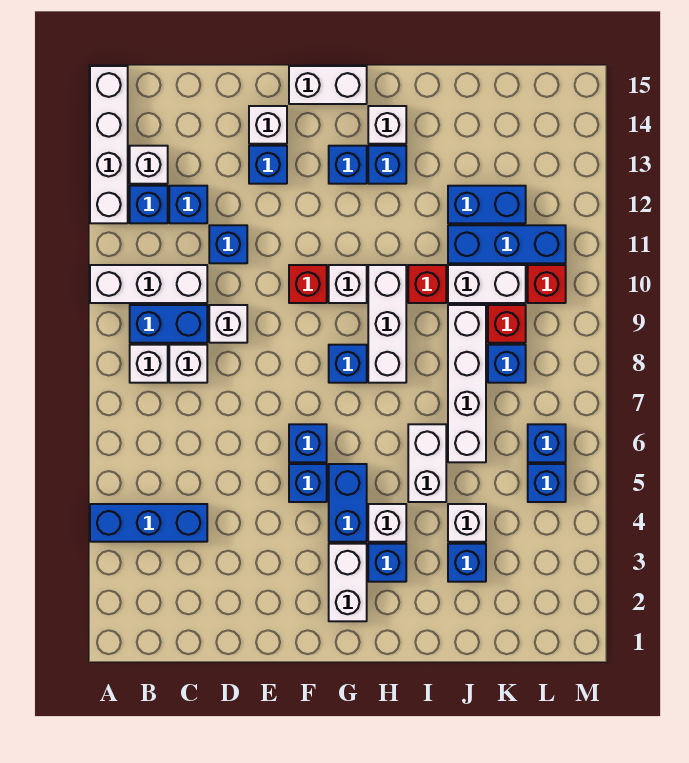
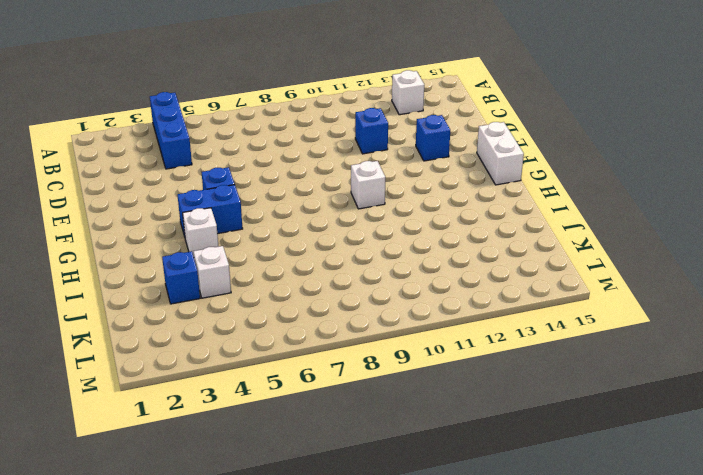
none -> white brick A10:C10 level 1
none -> white brick A12:A15 level 1
none -> white brick B8 level 1
none -> blue brick B9:C9 level 1

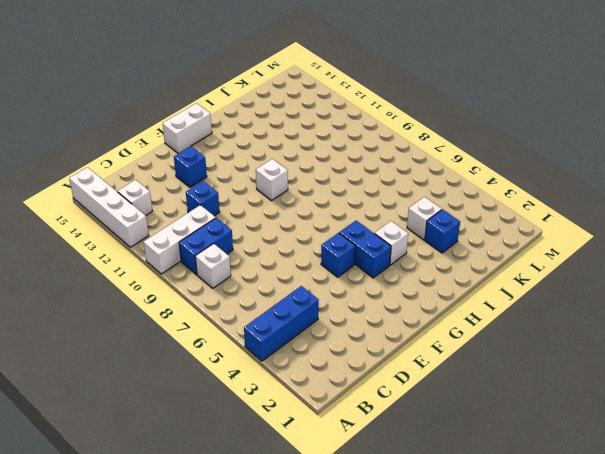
none -> blue brick B12 level 1
none -> white brick C8 level 1
none -> blue brick C12 level 1
none -> white brick D9 level 1

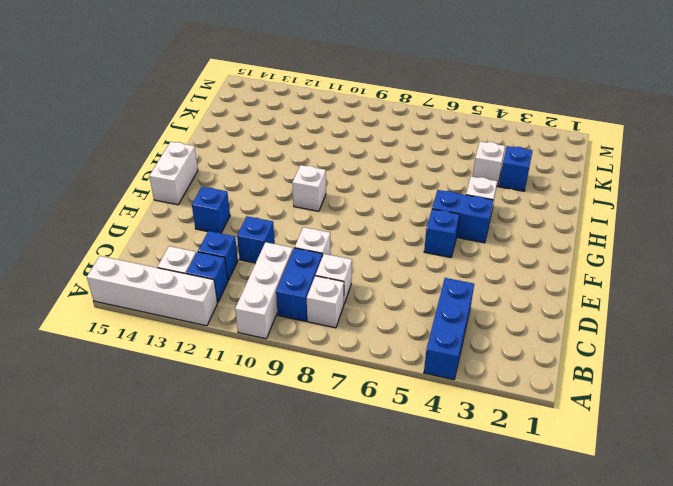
none -> white brick E14 level 1
none -> blue brick F6 level 1
none -> red brick F10 level 1
none -> white brick G2:G3 level 1

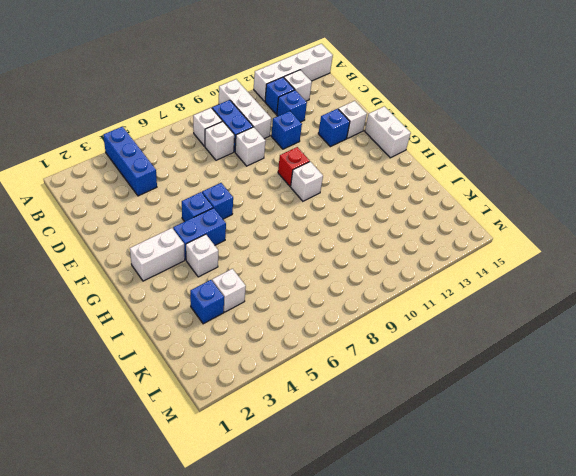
none -> blue brick G8 level 1
none -> blue brick G13 level 1
none -> blue brick H3 level 1
none -> white brick H8:H10 level 1

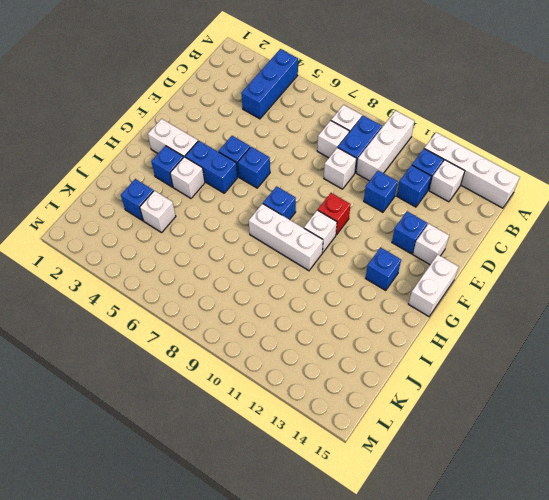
none -> blue brick H13 level 1
none -> white brick H14 level 1
none -> white brick I5:I6 level 1
none -> red brick I10 level 1

